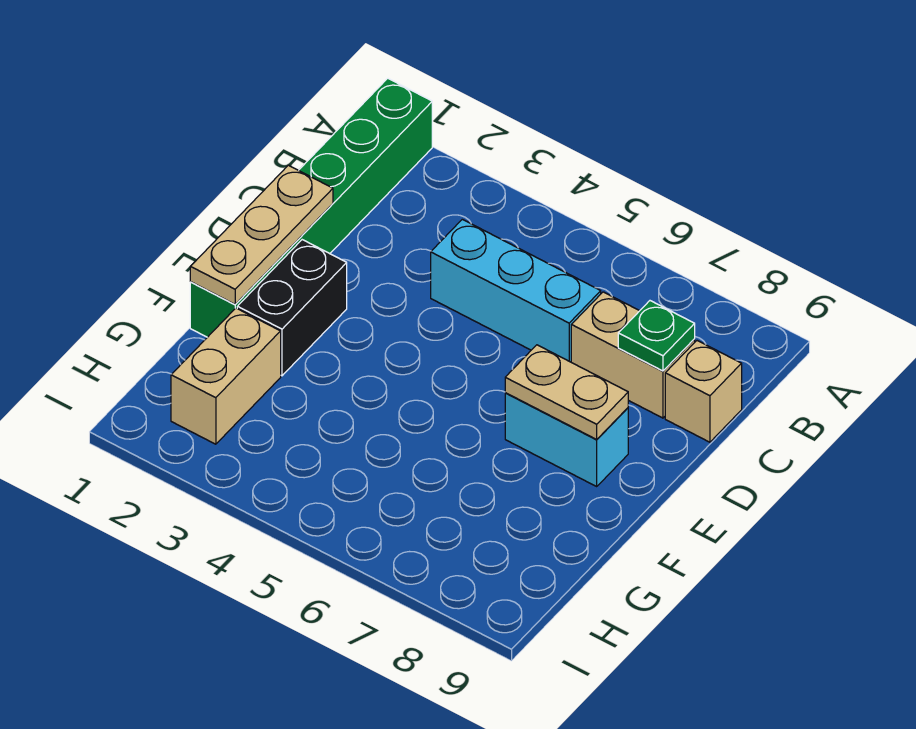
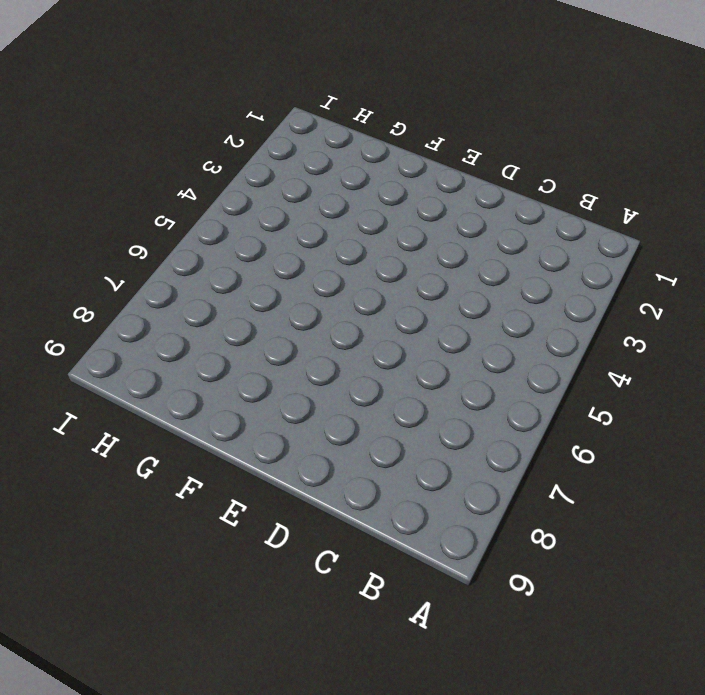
none -> green brick A1:F1 level 1
none -> cyan brick C4:C6 level 1

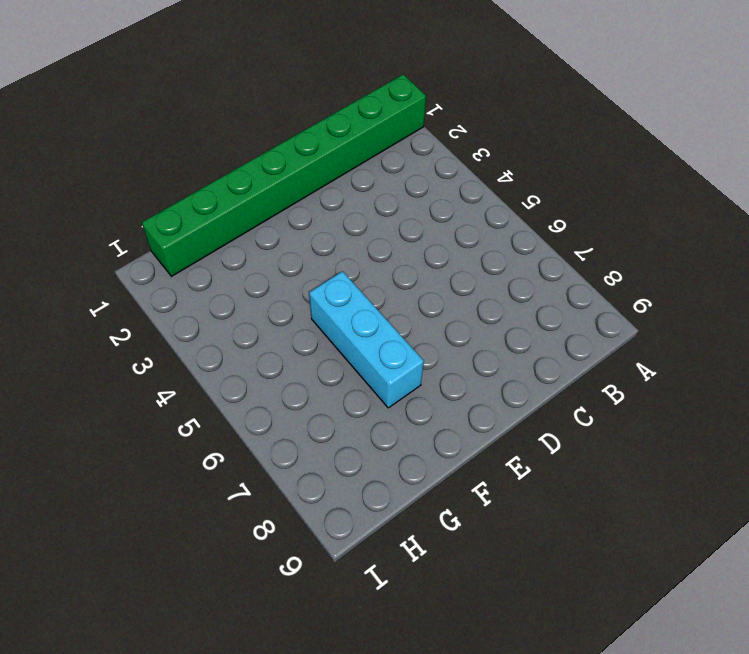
green brick A1:H1 level 1 -> green brick A1:F1 level 1
cyan brick F5:F7 level 1 -> cyan brick C4:C6 level 1
none -> tan brick C7:C8 level 1
none -> tan brick C9 level 1

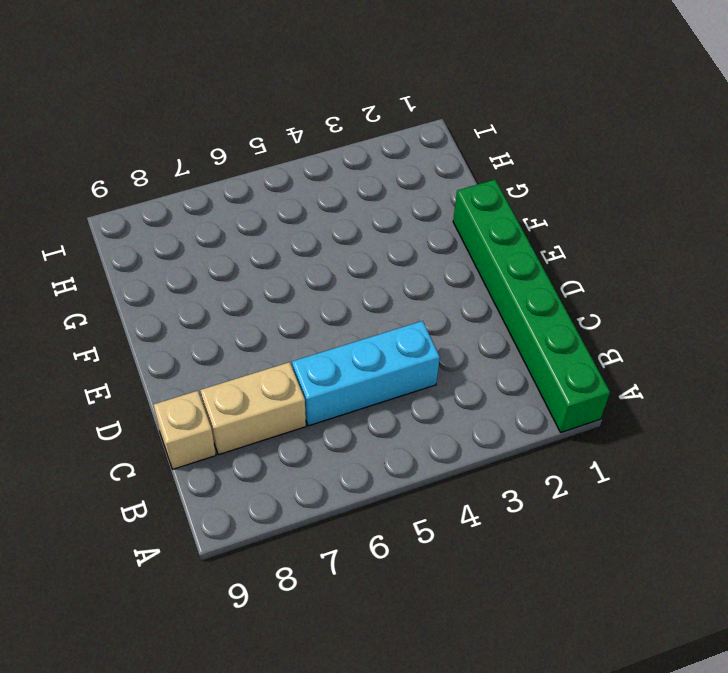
none -> black brick E2:F2 level 1
none -> cyan brick E7:E8 level 1

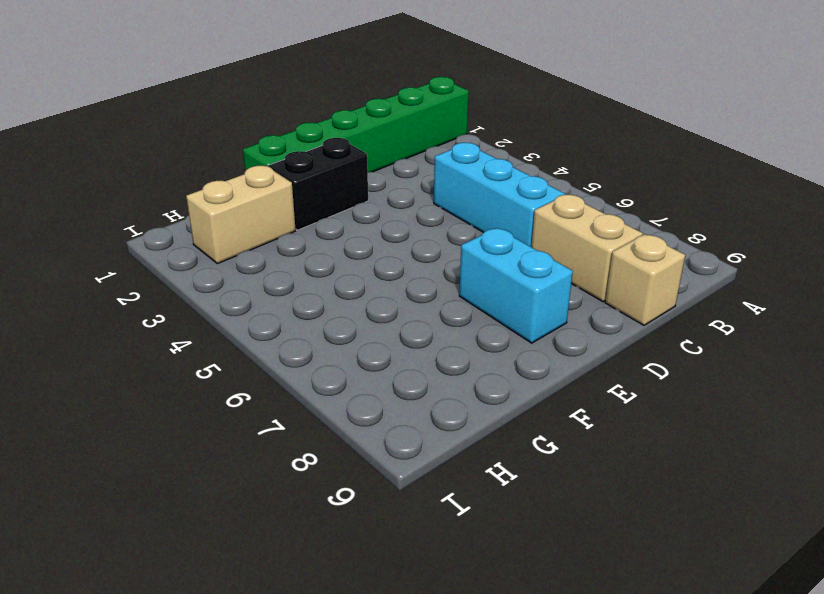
none -> green plate C8 level 2
none -> tan plate D1:F1 level 2

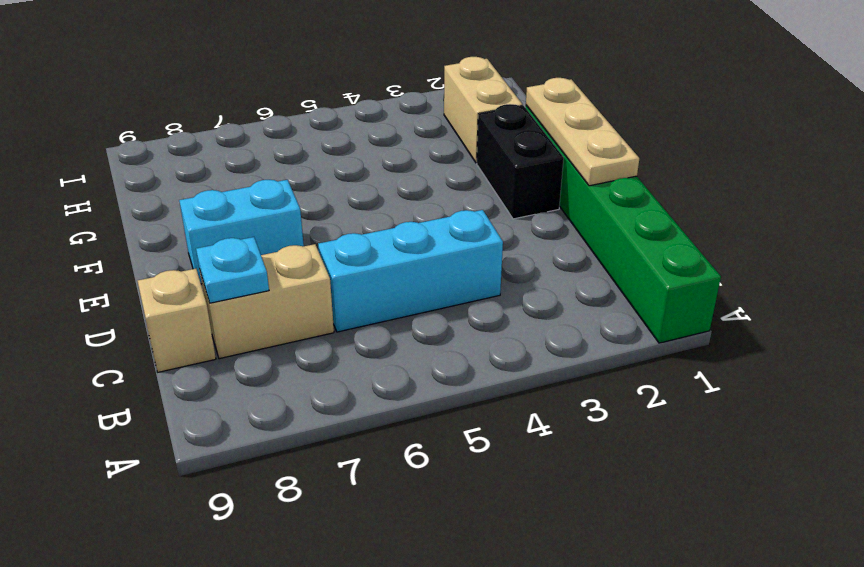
cyan plate C8 level 2 -> green plate C8 level 2
none -> tan plate E7:E8 level 2

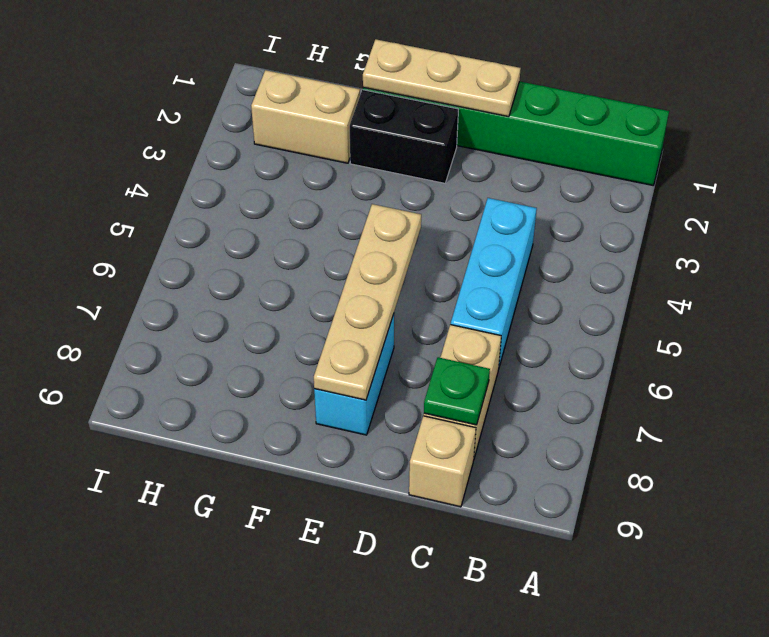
tan plate E5:E8 level 2 -> tan plate E7:E8 level 2

